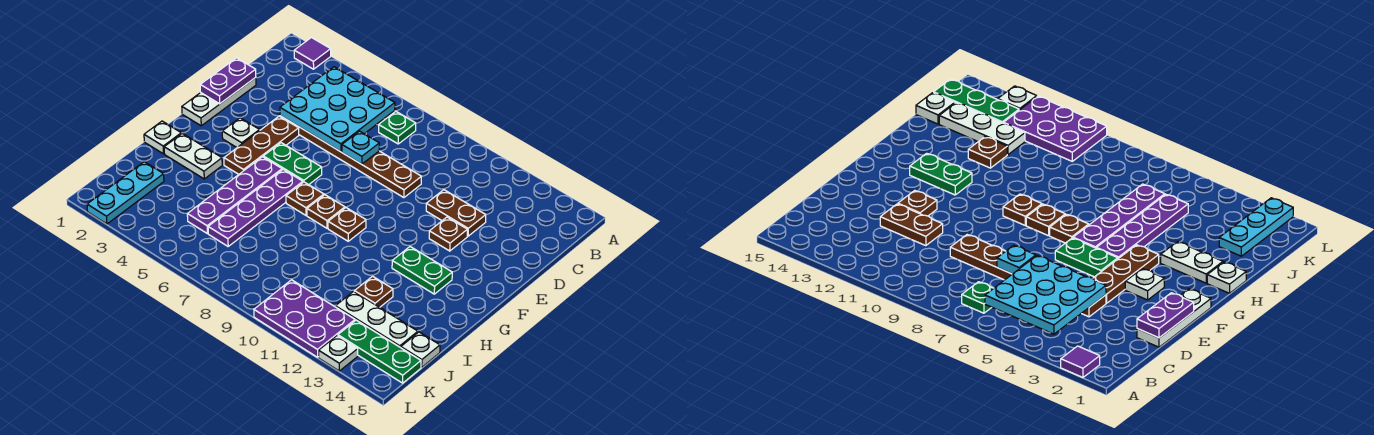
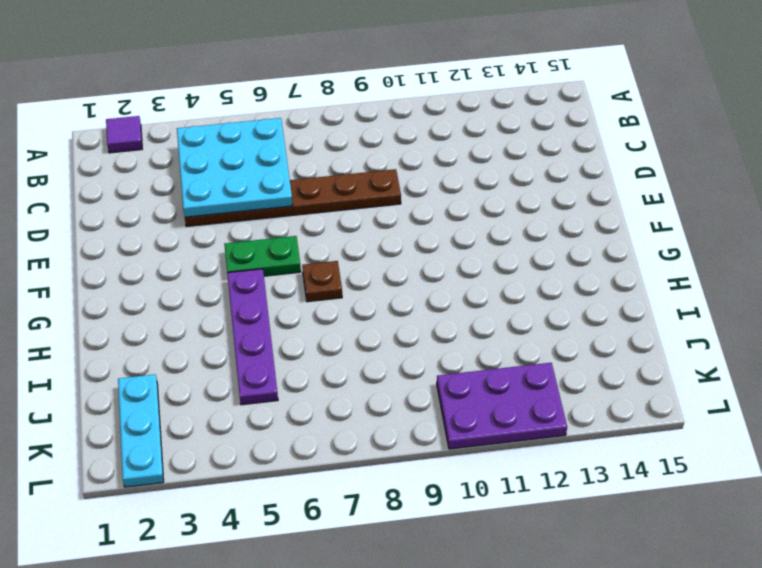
none -> green plate B7 level 1
none -> white plate D1:F1 level 1
none -> brown plate D11:D12 level 1

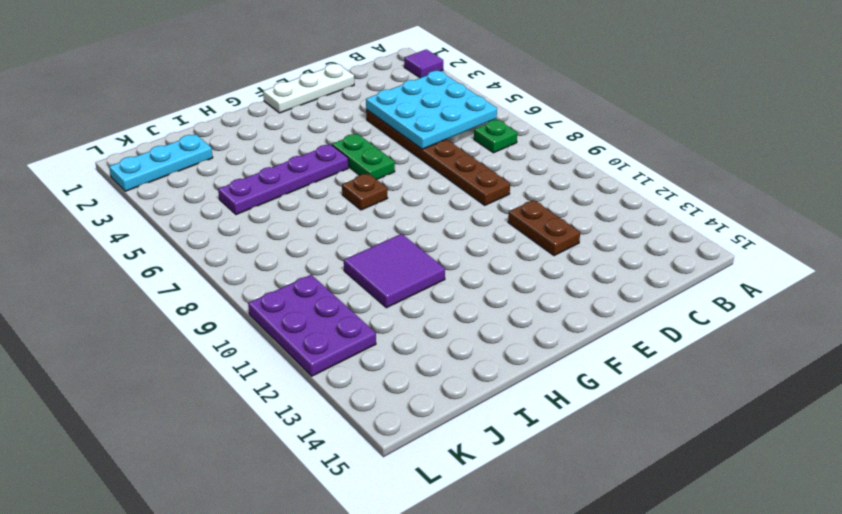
purple tile H10:I11 level 1 -> none
none -> brown plate E4:G4 level 1
none -> brown plate E12 level 1
none -> white plate F3 level 1

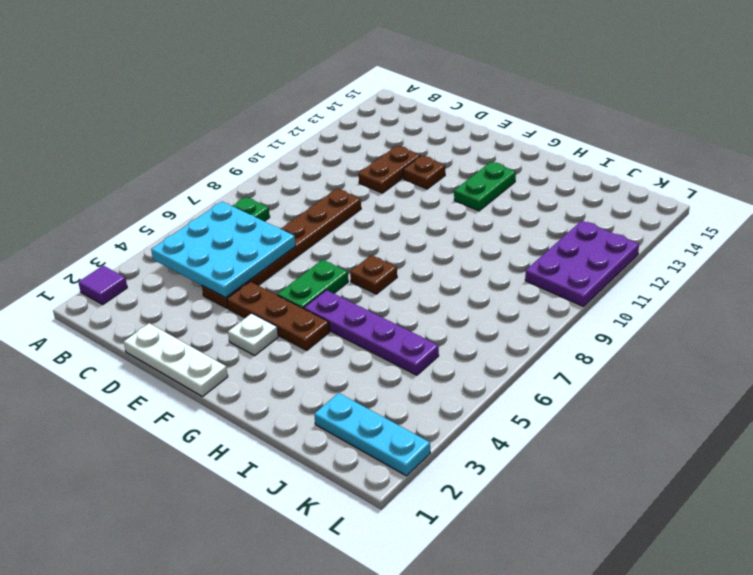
none -> purple plate G6:J6 level 1
none -> brown plate G8 level 1
none -> brown plate G9 level 1

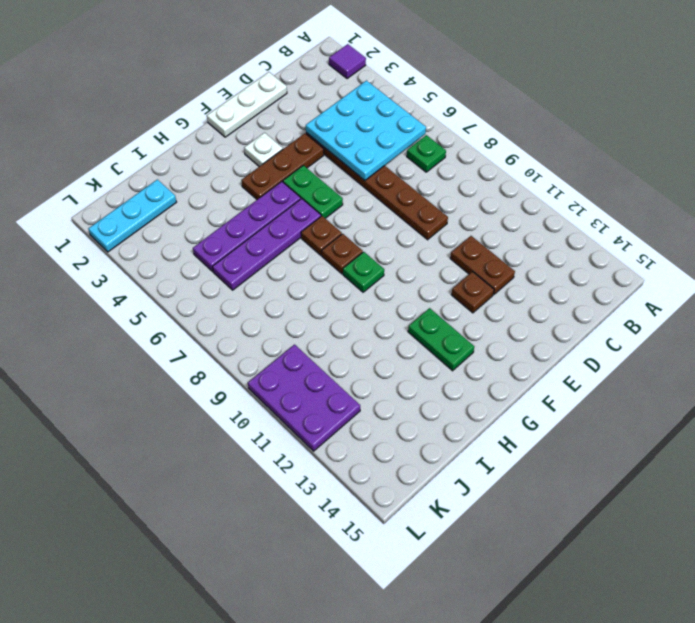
green plate G9 level 1 -> brown plate G9 level 1
none -> white plate H1 level 1
none -> white plate H2:H3 level 1
none -> brown plate I12 level 1

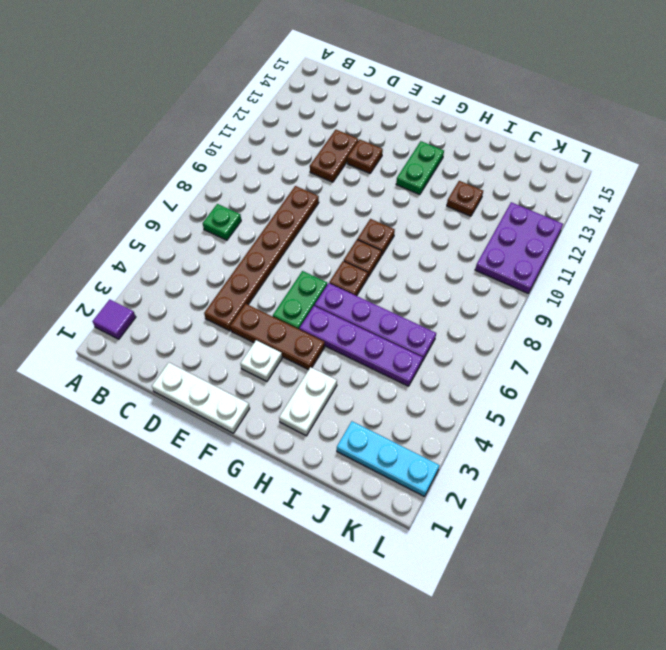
none -> white plate H1 level 1
none -> white plate J12:J14 level 1
none -> white plate J15 level 1

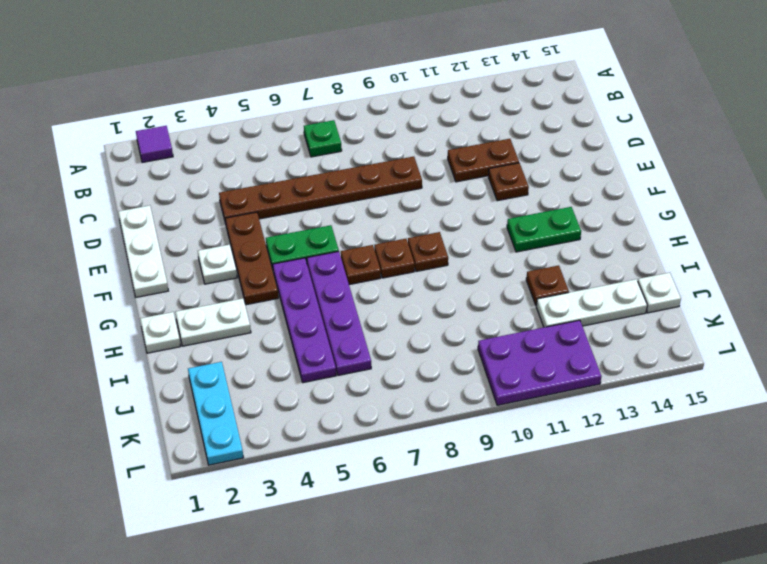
none -> green plate K13:K15 level 1
none -> white plate L13 level 1
none -> cyan plate B4:D6 level 2

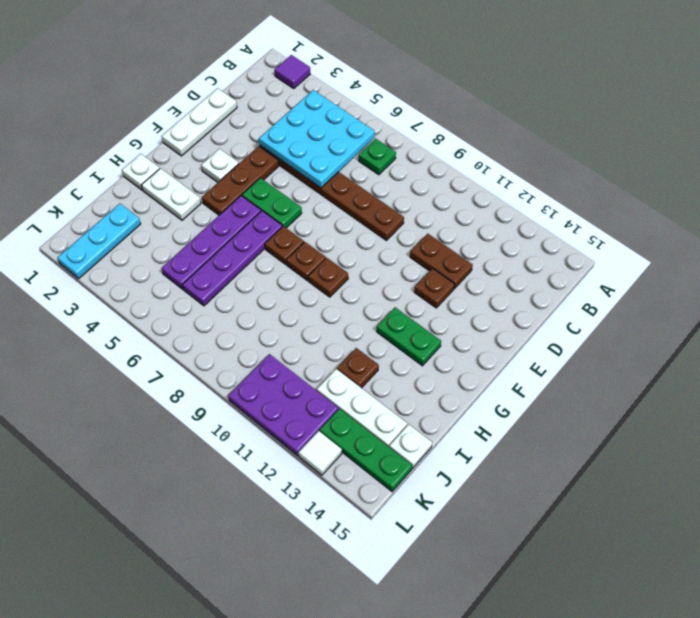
white tile L13 level 1 -> white plate L13 level 1
none -> purple plate D1:E1 level 2
none -> cyan plate D7 level 2

